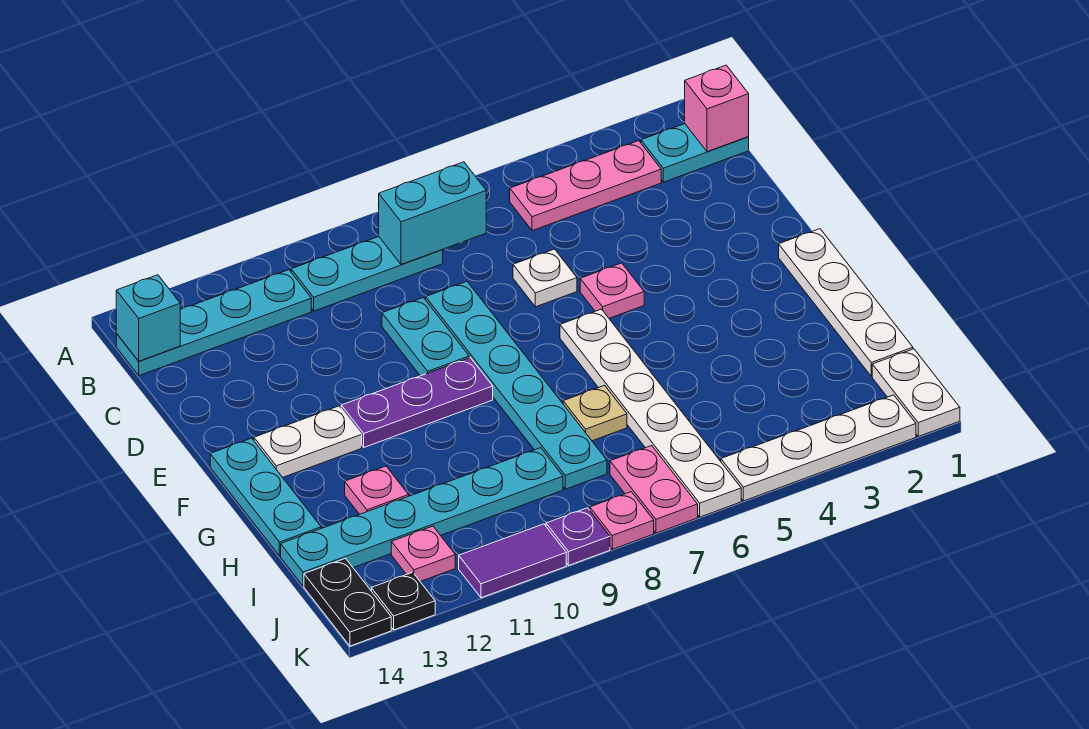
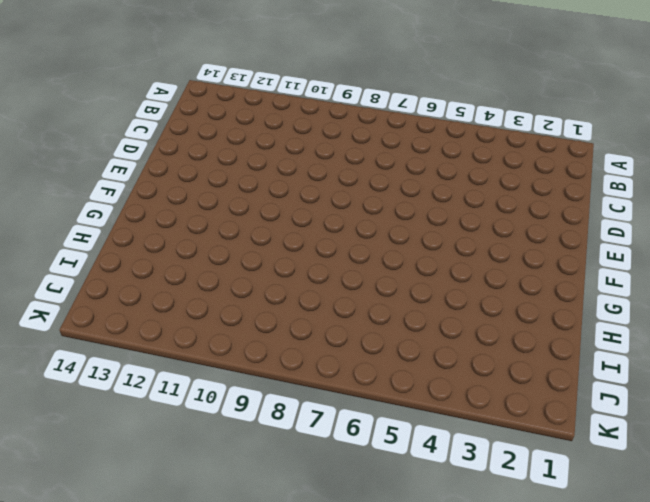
none -> cyan plate B1:B2 level 1
none -> pink plate B3:B5 level 1
none -> cyan plate B8:B10 level 1

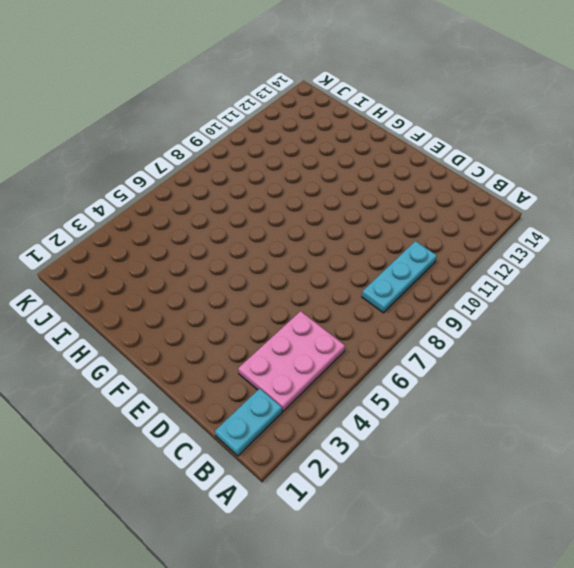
pink plate B3:C5 level 1 -> pink plate B3:B5 level 1
none -> cyan plate B11:B14 level 1
none -> white plate D6 level 1
none -> cyan plate D8:I8 level 1

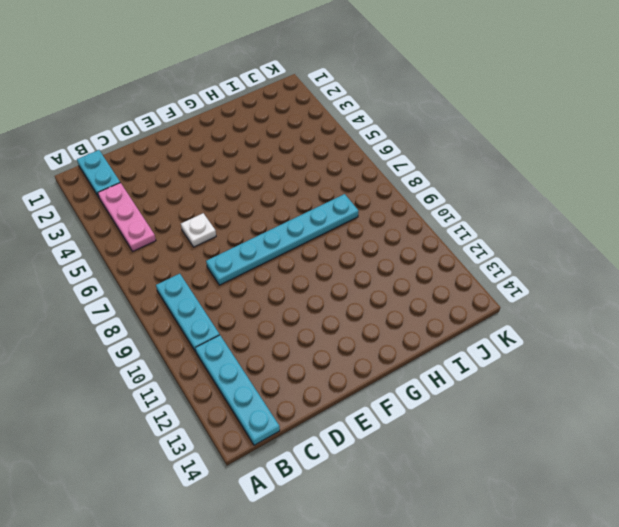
none -> cyan plate D9:E9 level 1
none -> pink plate E5 level 1
none -> white plate F1:I1 level 1

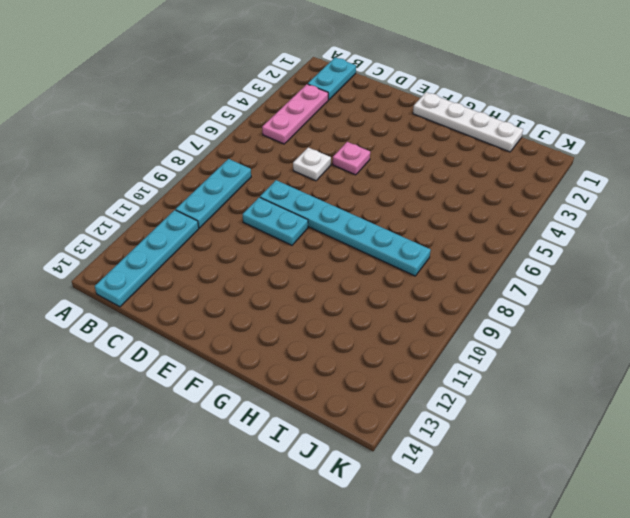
none -> white plate F6:K6 level 1
none -> purple plate F9:F11 level 1
none -> white plate F12:F13 level 1

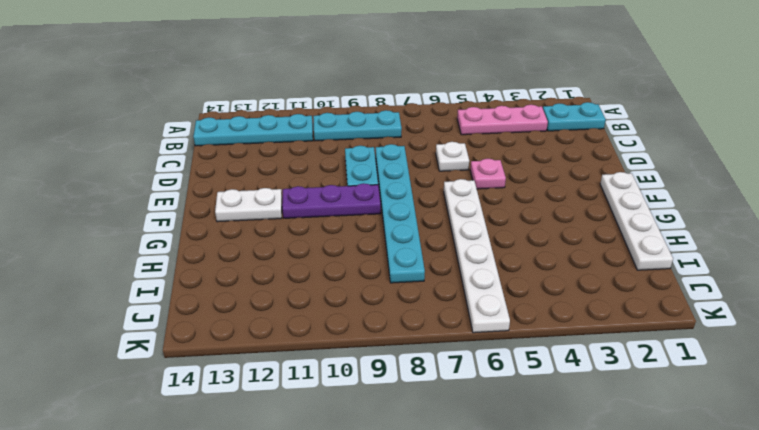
none -> cyan plate F14:H14 level 1
none -> tan plate H7 level 1
none -> pink plate H12 level 1

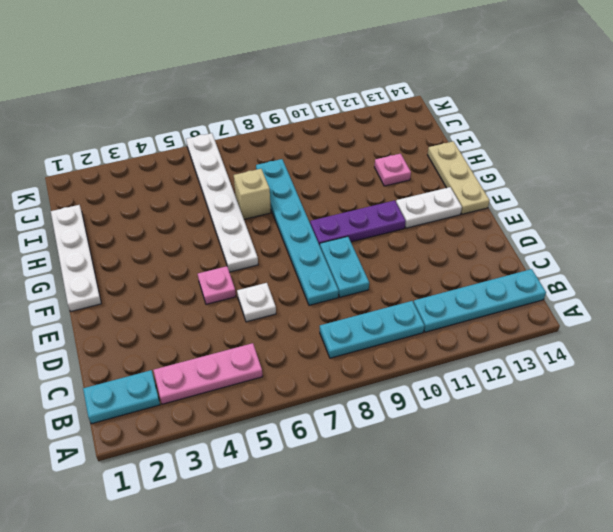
tan plate F14:H14 level 1 -> cyan plate F14:H14 level 1
tan brick H7 level 1 -> tan plate H7 level 1
none -> cyan plate I9:I14 level 1
none -> white plate J1:K1 level 1
none -> pink plate J7:K7 level 1

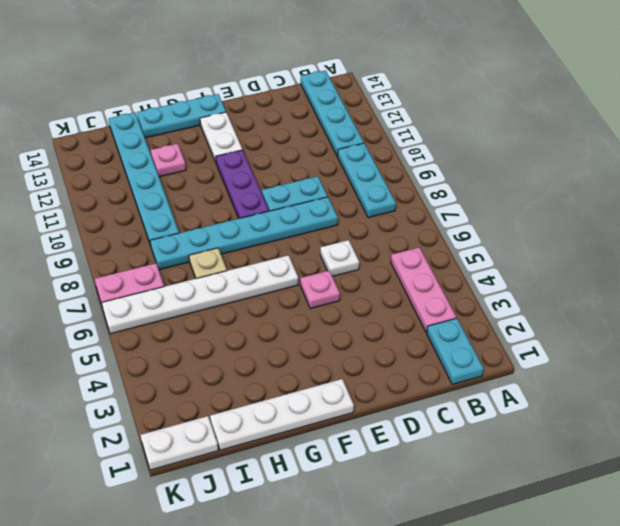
none -> pink plate J12 level 1
none -> black plate J14:K14 level 1
none -> white plate K2:K5 level 1

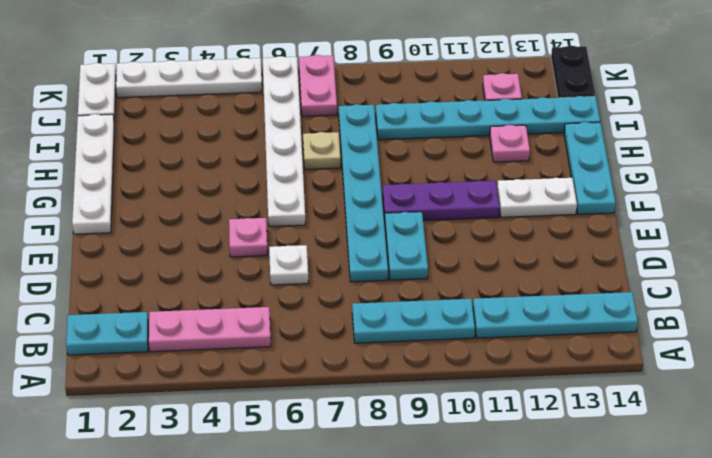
none -> pink plate K8 level 1
none -> purple plate K9 level 1
none -> purple tile K10:K11 level 1

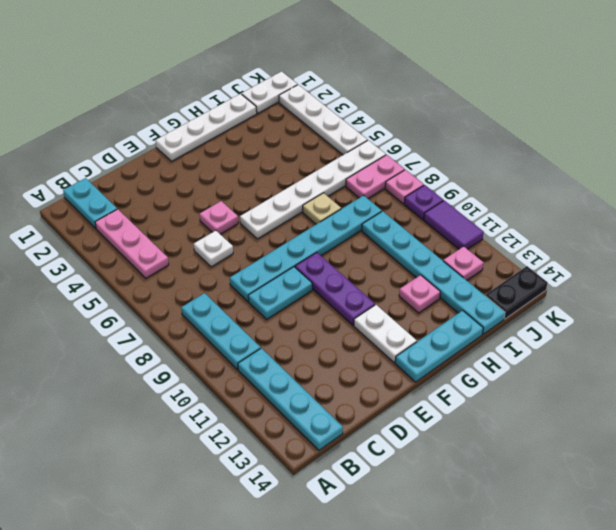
none -> black plate K13 level 1
none -> pink brick B1 level 2
none -> cyan brick B7:B8 level 2

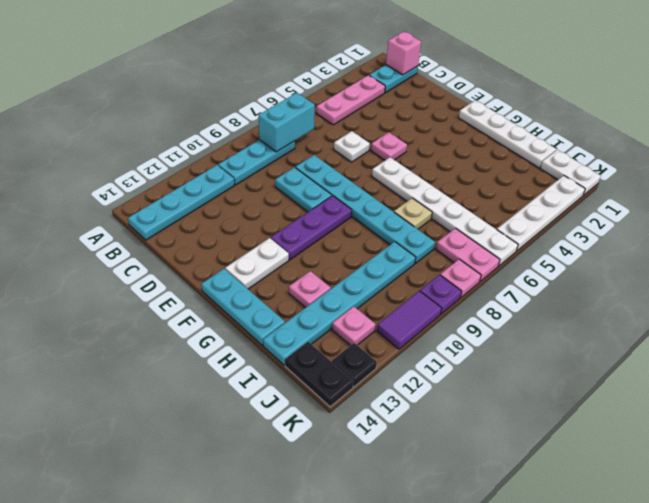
none -> cyan brick B14 level 2

